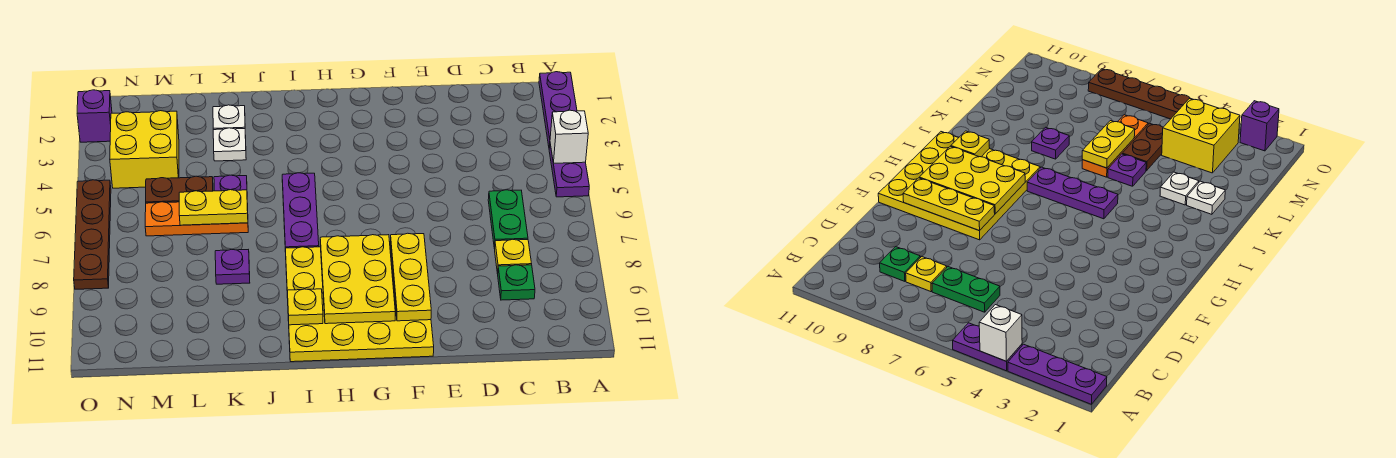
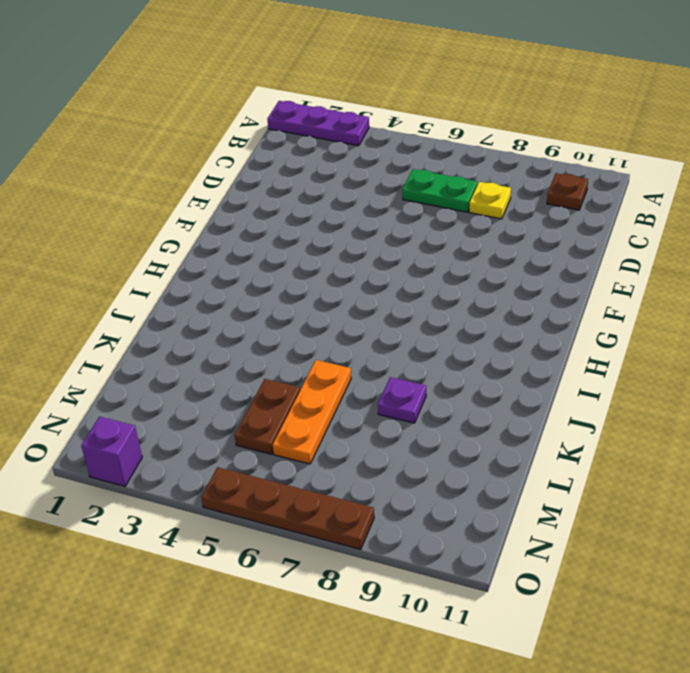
brown plate B10 level 1 -> none
none -> purple plate A4:A5 level 1
none -> green plate C9 level 1
none -> yellow plate F8:I11 level 1

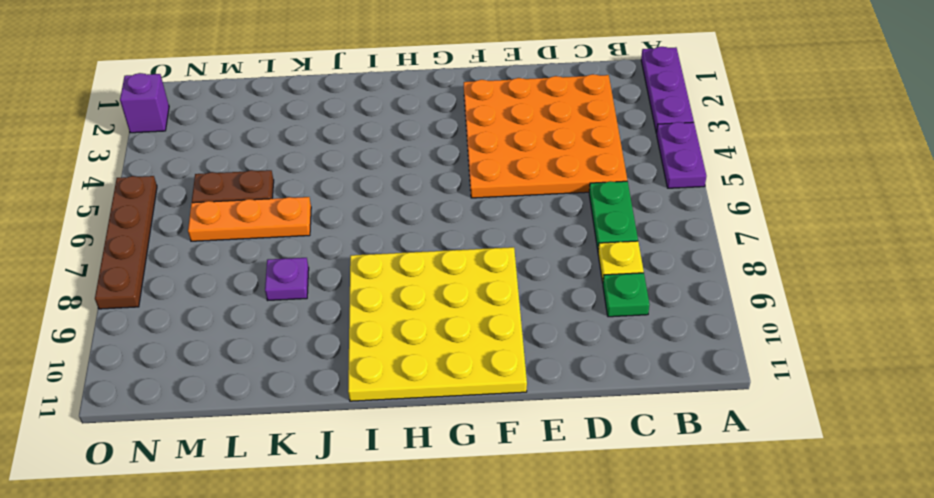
orange plate C2:F5 level 1 -> none
none -> purple plate I5:I7 level 1
none -> white plate K2 level 1
none -> white plate K3 level 1

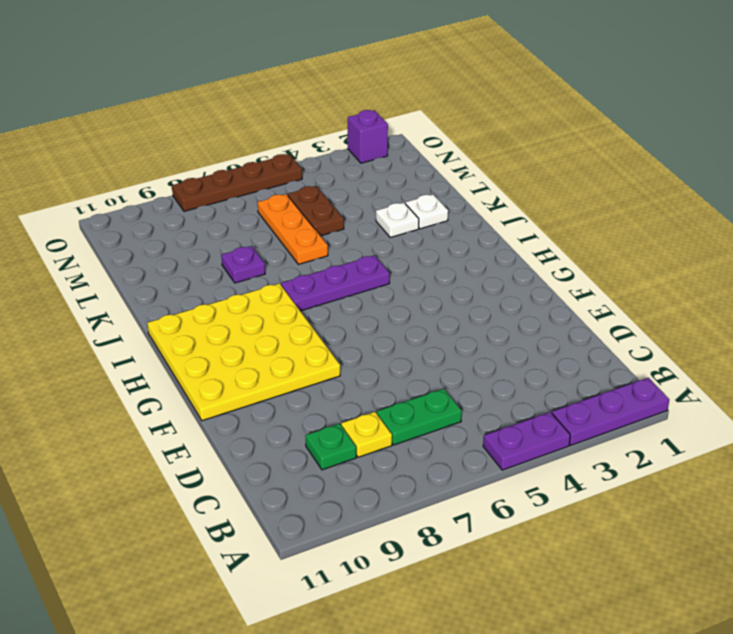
none -> purple plate K5 level 1
none -> yellow brick M3:N4 level 1
none -> white brick A4 level 2

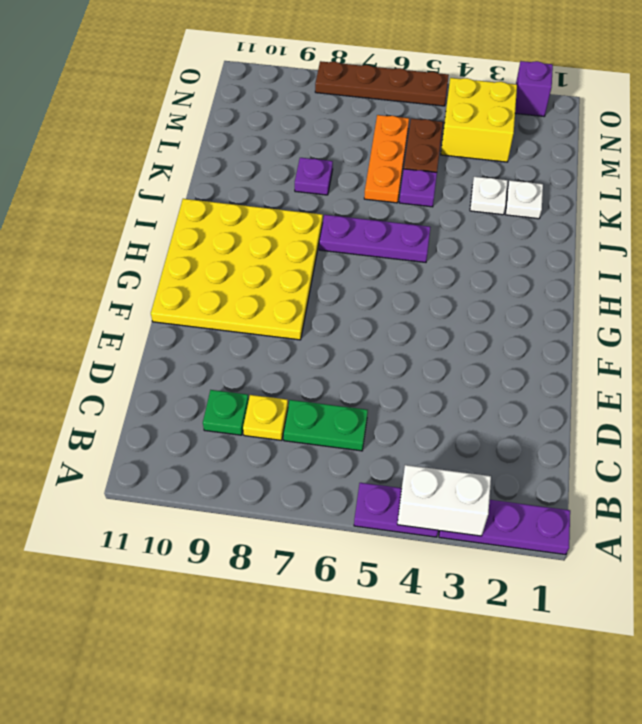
white brick A3:A4 level 2 -> white brick A4 level 2
none -> yellow plate F8:F10 level 2
none -> yellow plate G8:H10 level 2
none -> yellow plate I10 level 2

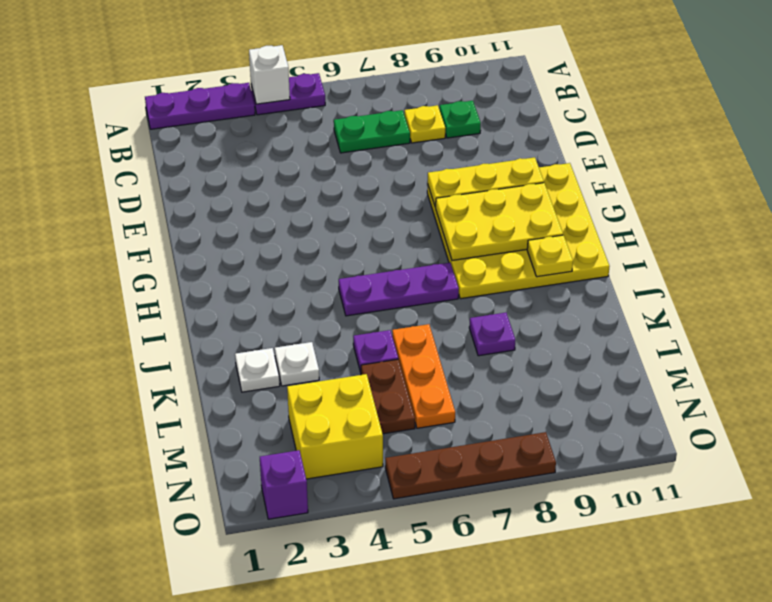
none -> yellow plate K6:L6 level 2

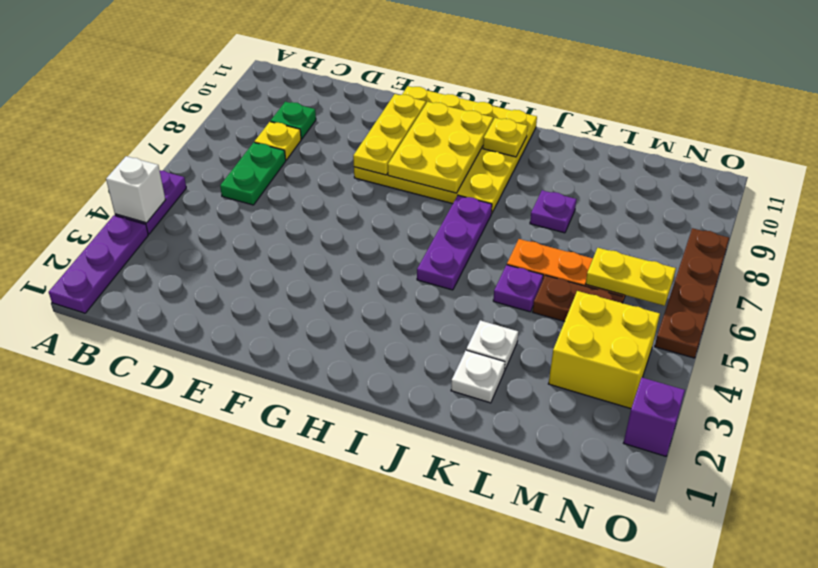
yellow plate M6:N6 level 2 -> yellow plate K6:L6 level 2

